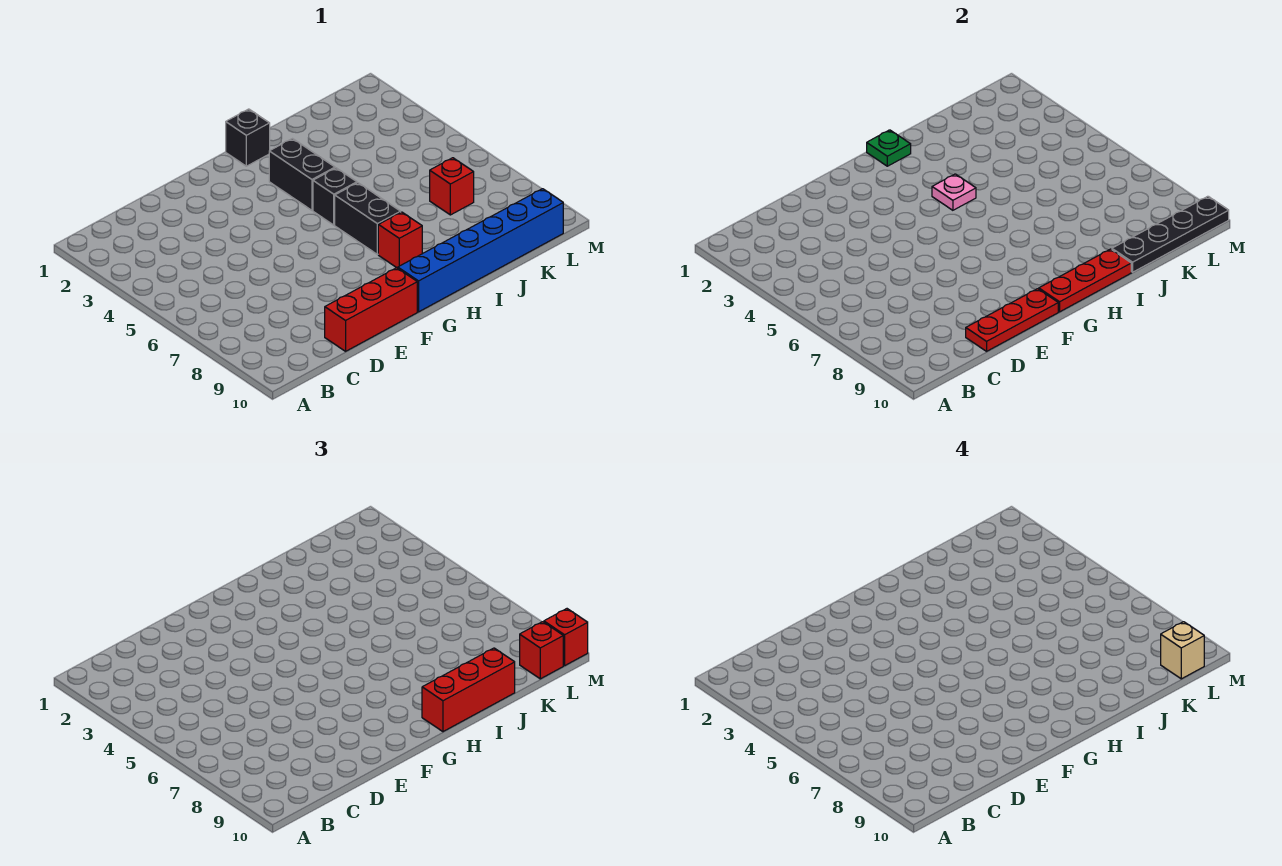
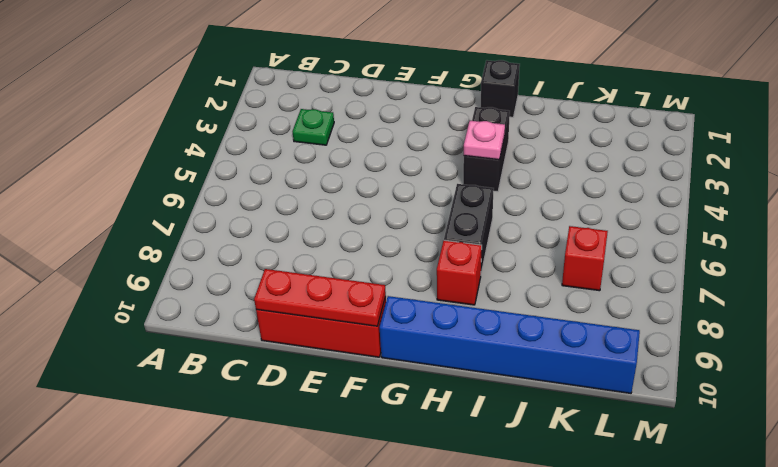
green plate C3 level 1 -> green plate H1 level 2
none -> black brick H5 level 1
none -> red plate G10:I10 level 2
none -> black plate J10:M10 level 2

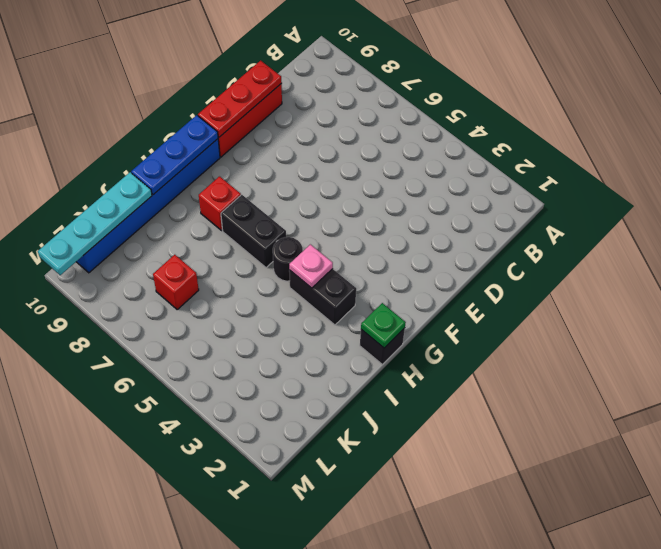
blue plate G10:I10 level 2 -> red plate G10:I10 level 2
black round brick H5 level 1 -> black brick H5 level 1
cyan plate J10:M10 level 2 -> black plate J10:M10 level 2
none -> red brick H10:J10 level 3
none -> red brick L10 level 3
none -> red brick M10 level 3

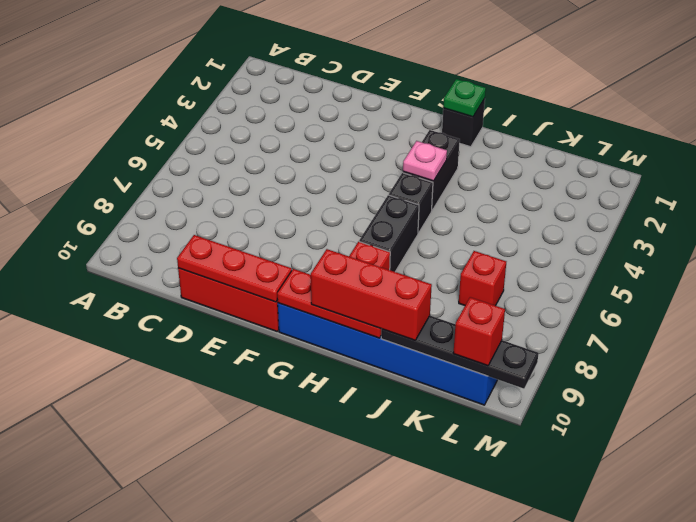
none -> red brick M10 level 3
none -> tan brick L10 level 4

